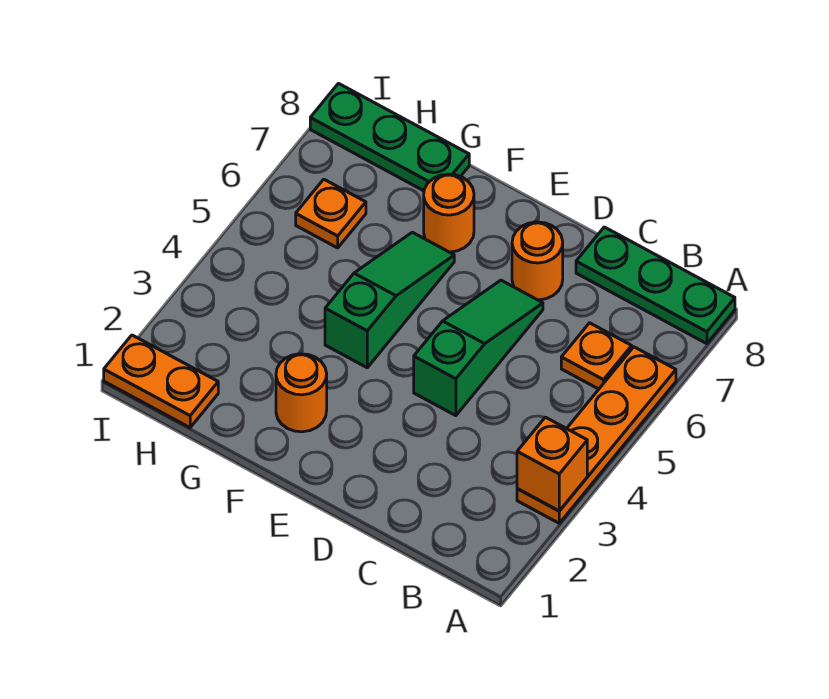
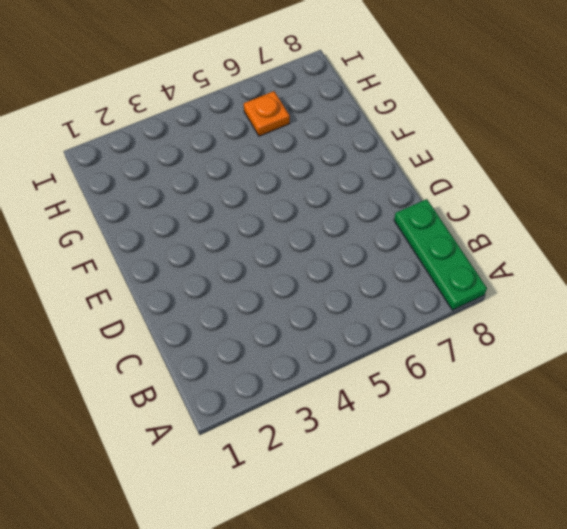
none -> orange plate A3:A6 level 1
none -> orange plate B6 level 1
none -> green slope D4:D6 level 1 top 4

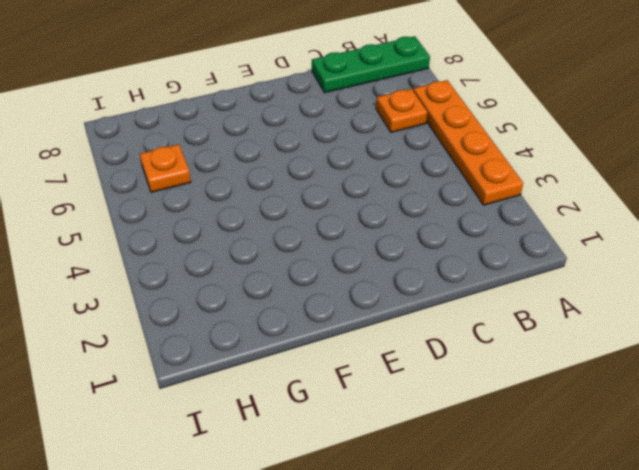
none -> green slope D4:D6 level 1 top 4
none -> orange round brick D7 level 1
none -> orange round brick F2 level 1

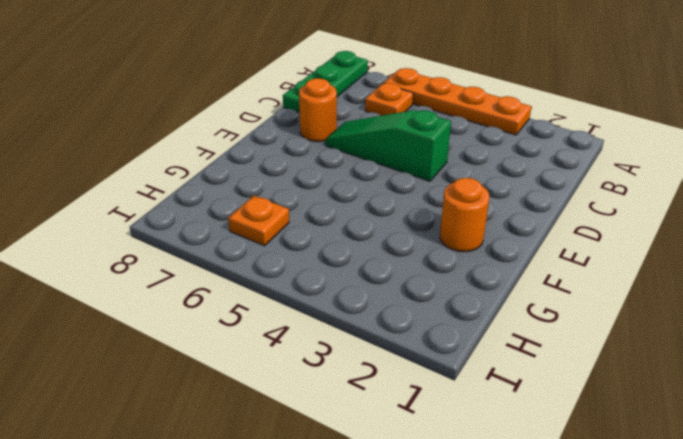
none -> green slope F4:F6 level 1 top 4
none -> orange round brick F7 level 1
none -> green plate G8:I8 level 1

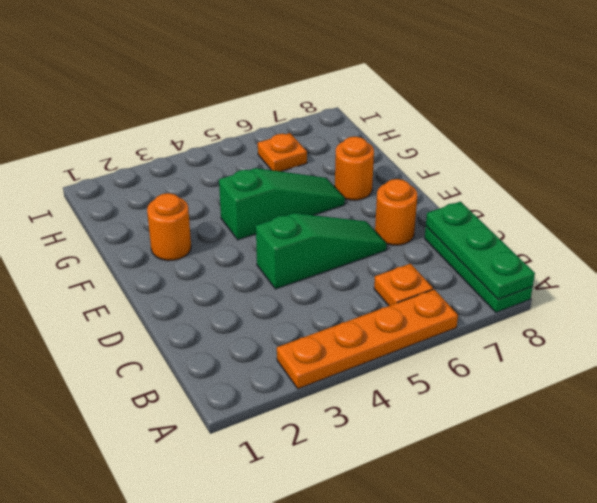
green plate A8:C8 level 2 -> green plate G8:I8 level 1
none -> orange plate H1:I1 level 1
none -> orange brick A3 level 2

